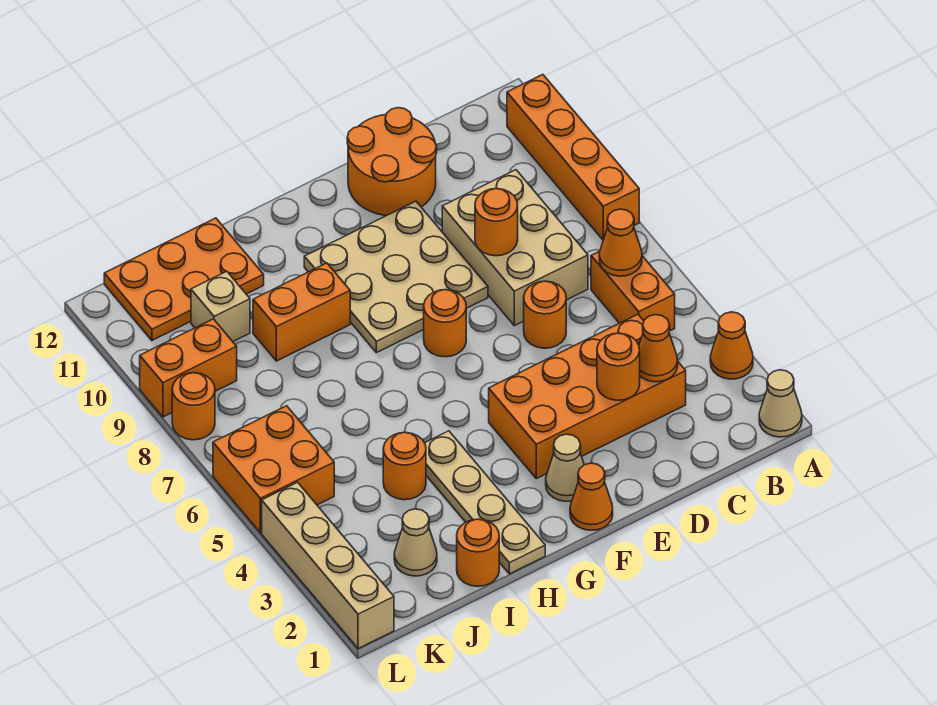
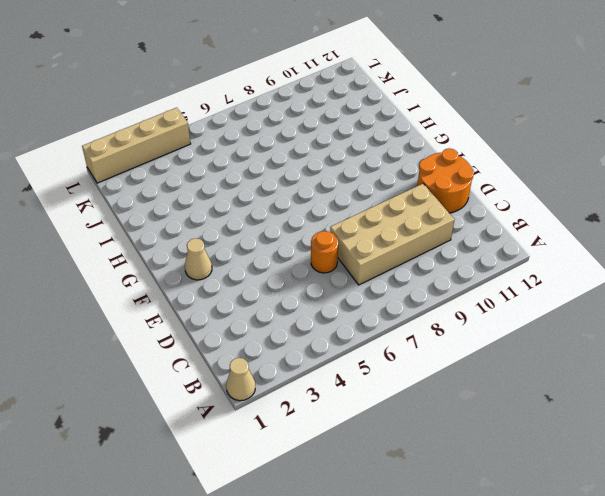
tan brick C7:D10 level 1 -> tan brick C7:D9 level 1
none -> orange cone A3 level 1
none -> orange brick A8:A11 level 1
none -> orange brick B5:B6 level 1

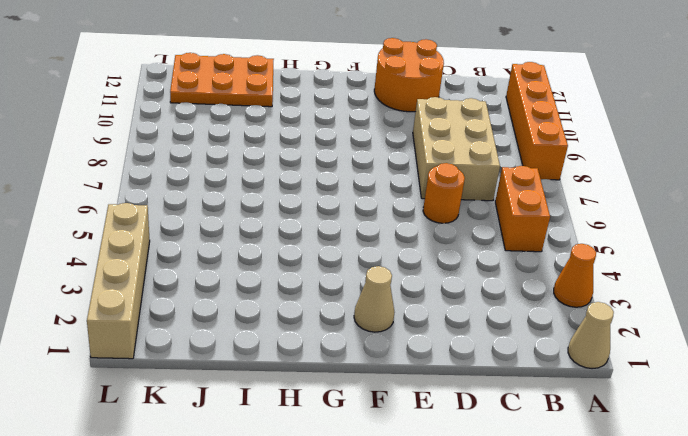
none -> orange brick C3:F4 level 1
none -> tan plate E8:G10 level 1
none -> orange cone F1 level 1

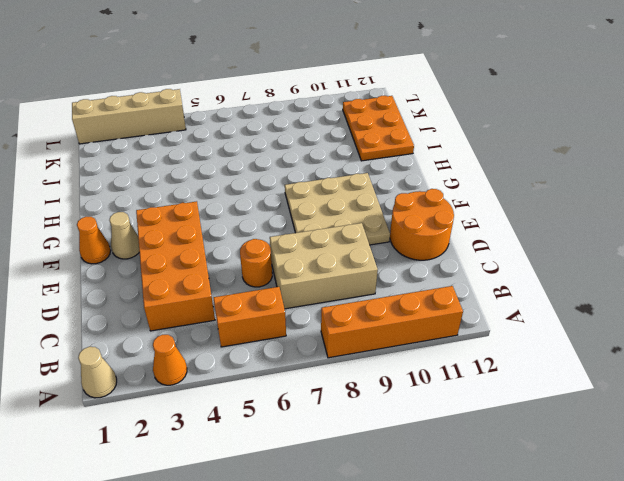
none -> orange round brick F7 level 1
none -> tan plate H1:H4 level 1
none -> orange brick H9:I9 level 1

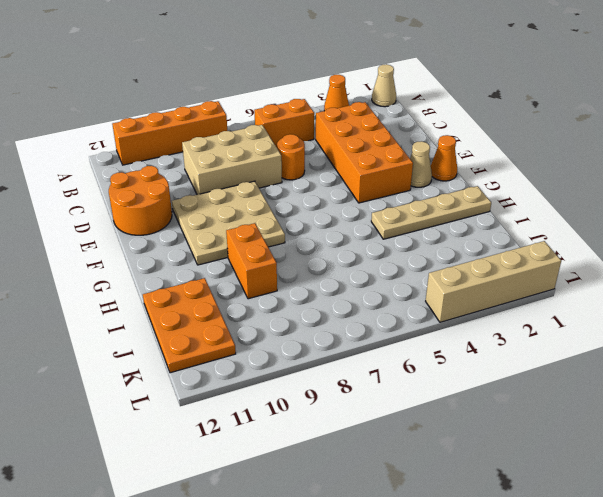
none -> orange round brick F7 level 1
none -> orange round brick I1 level 1
none -> orange round brick I4 level 1

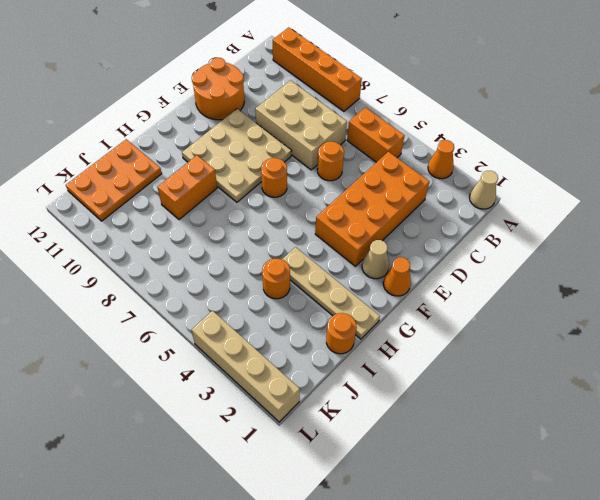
none -> tan cone J2 level 1
none -> tan brick J10 level 1
none -> orange brick K5:L6 level 1

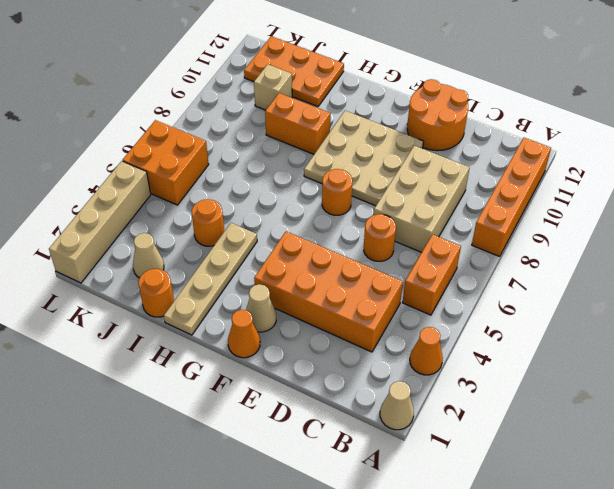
none -> orange brick K9:L9 level 1
none -> orange round brick L8 level 1
none -> orange cone B6 level 2

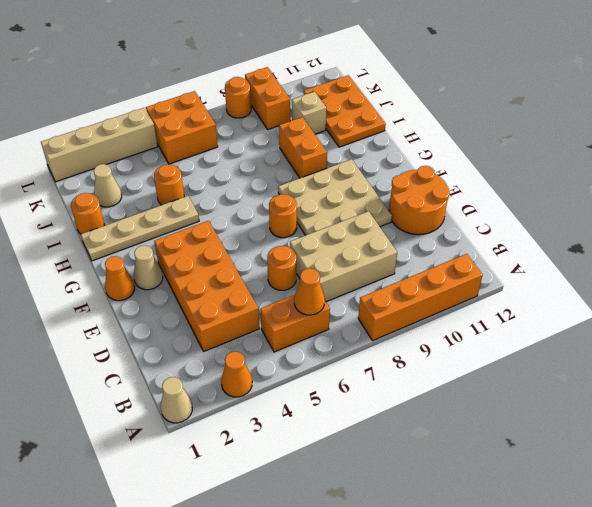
none -> orange cone C3 level 2
none -> orange round brick D3 level 2
none -> orange round brick D8 level 2

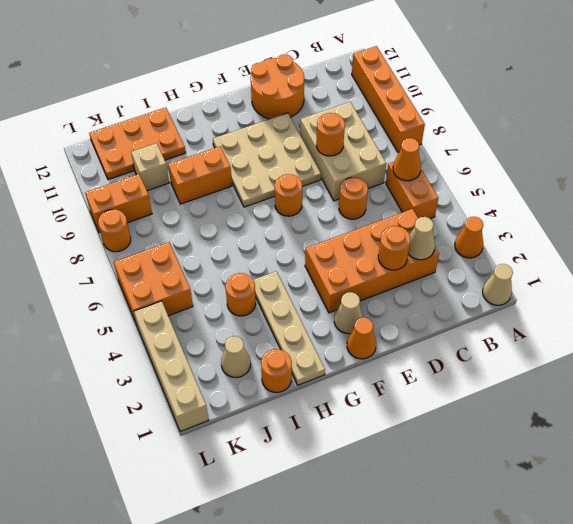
tan cone C3 level 2 -> orange cone C3 level 2

